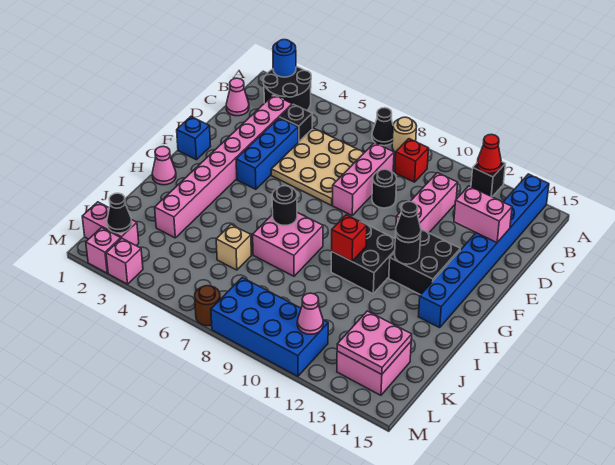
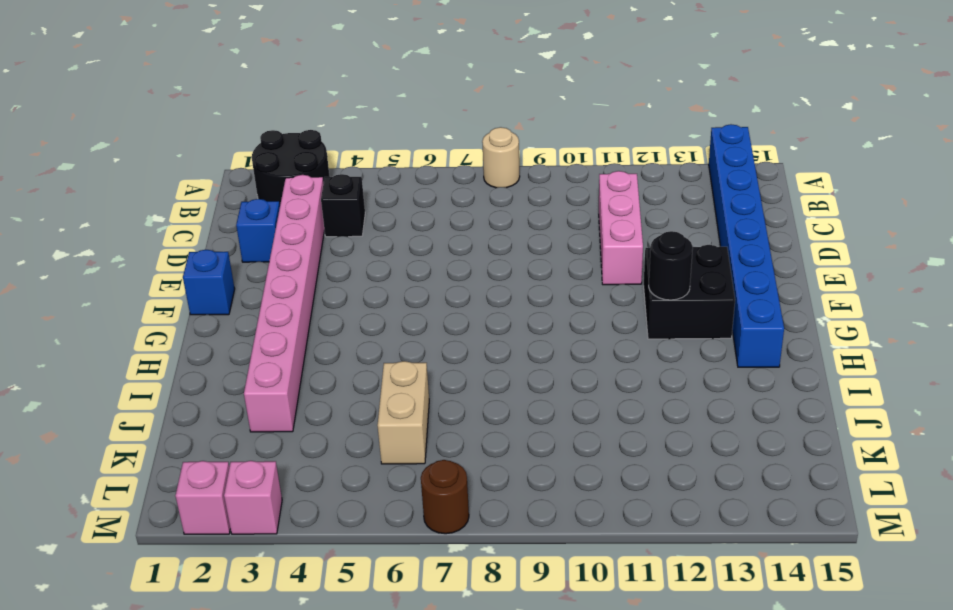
blue brick D2 level 1 -> none
tan brick J6:K6 level 1 -> tan brick J6 level 1
none -> black cone A7 level 1
none -> black brick A12 level 1
none -> red brick B9 level 1
none -> pink cone C1 level 1

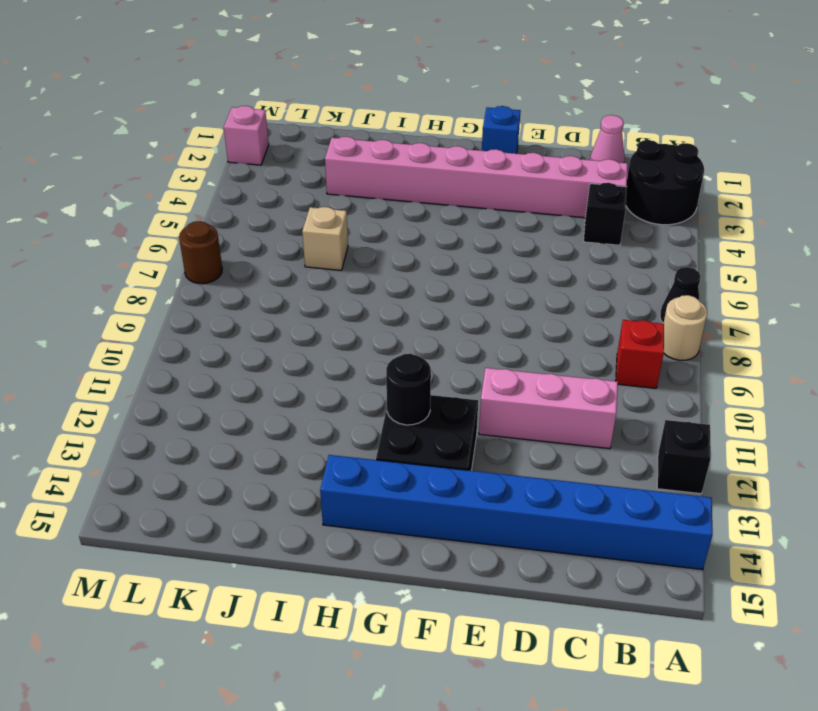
none -> tan plate C5:E7 level 1
none -> pink brick C8:E8 level 1
none -> blue brick D4:F4 level 1
none -> black round brick D9 level 1

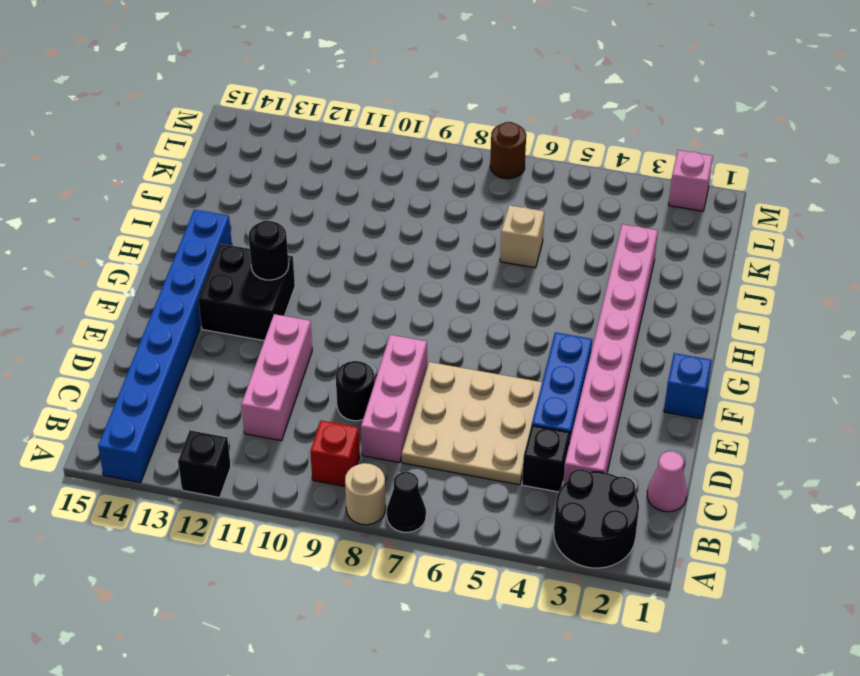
none -> black brick G10:H11 level 1
none -> pink cone H1 level 1
none -> pink brick H7:I8 level 1
none -> pink brick K13:L14 level 1

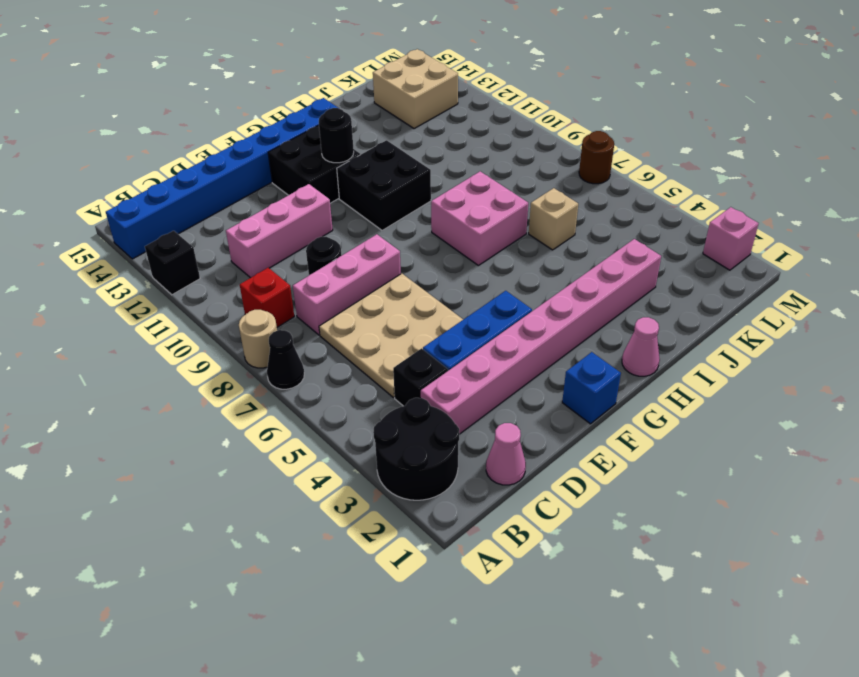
tan brick K13:L14 level 1 -> pink brick K13:L14 level 1
none -> pink brick L1:L2 level 1
none -> blue brick L8:M11 level 1
none -> pink brick M3 level 1
none -> blue round brick A2 level 2

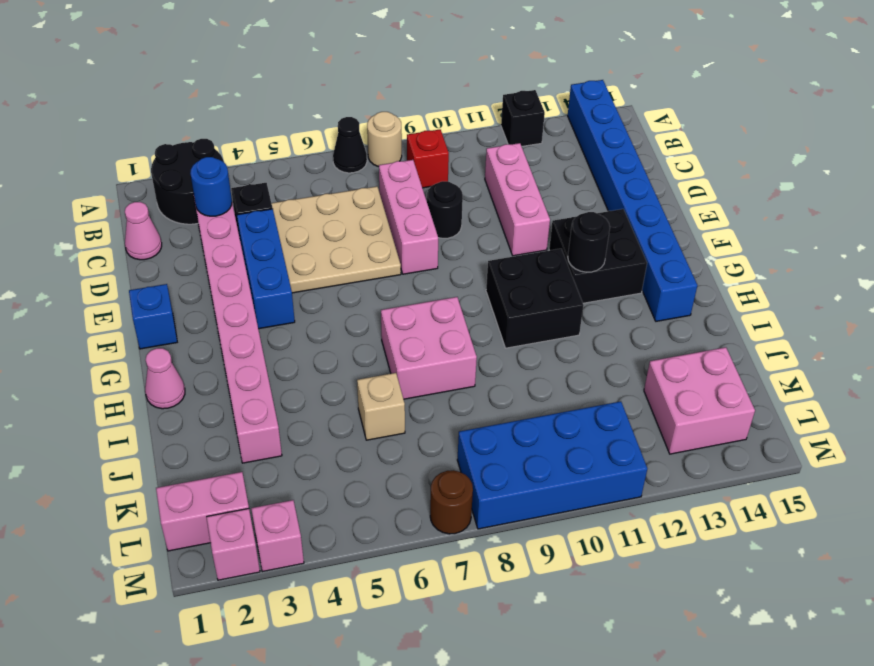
blue round brick C3 level 2 -> blue round brick A2 level 2
none -> red cone A12 level 2
none -> pink brick D13:D14 level 2
none -> black round brick H7 level 2
none -> red brick H10 level 2

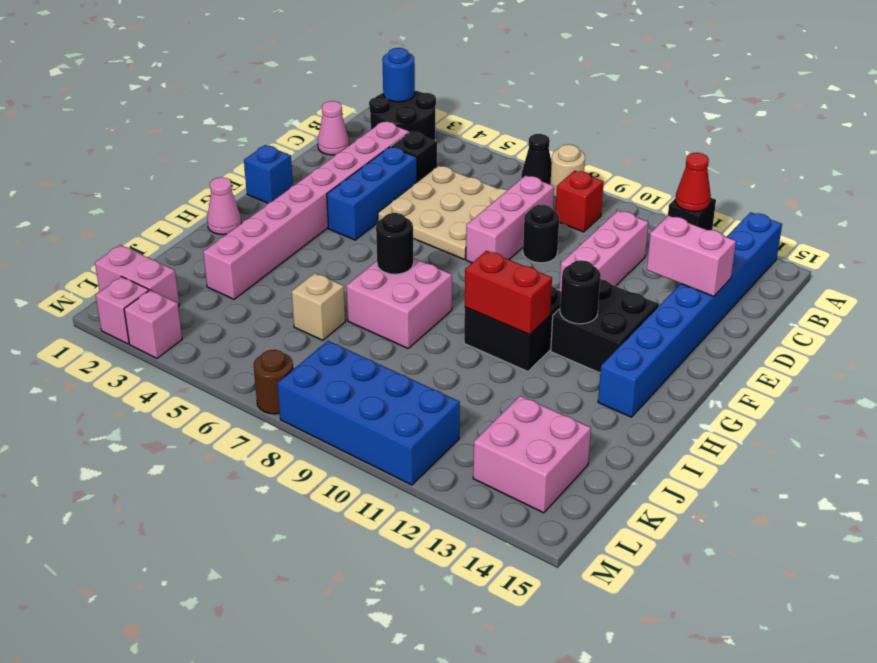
red brick H10:H11 level 2 -> red brick H10 level 2
none -> pink plate K13:L14 level 2
none -> black cone L2 level 2
none -> pink cone L11 level 2
none -> black cone G12 level 3

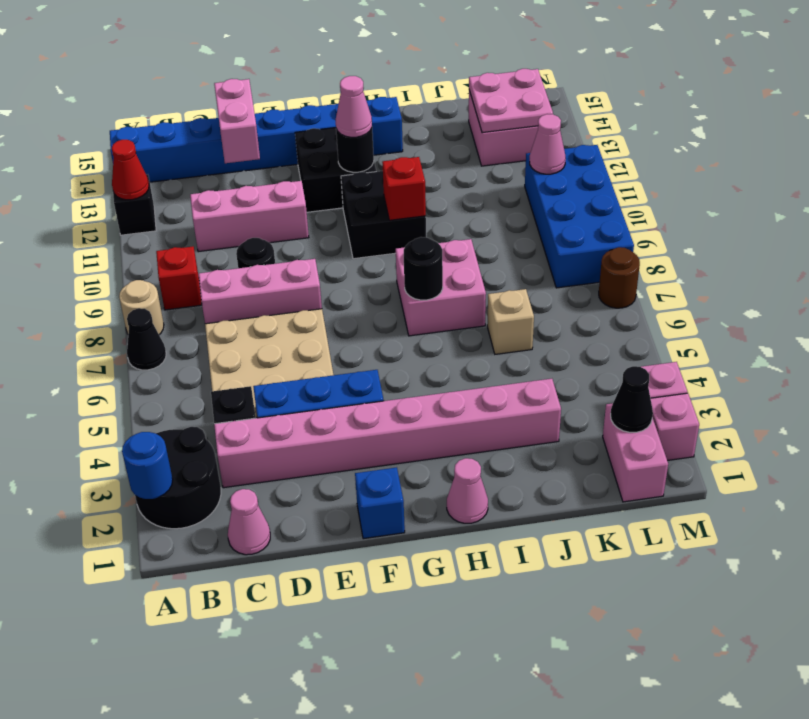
pink cone G12 level 3 -> black cone G12 level 3

